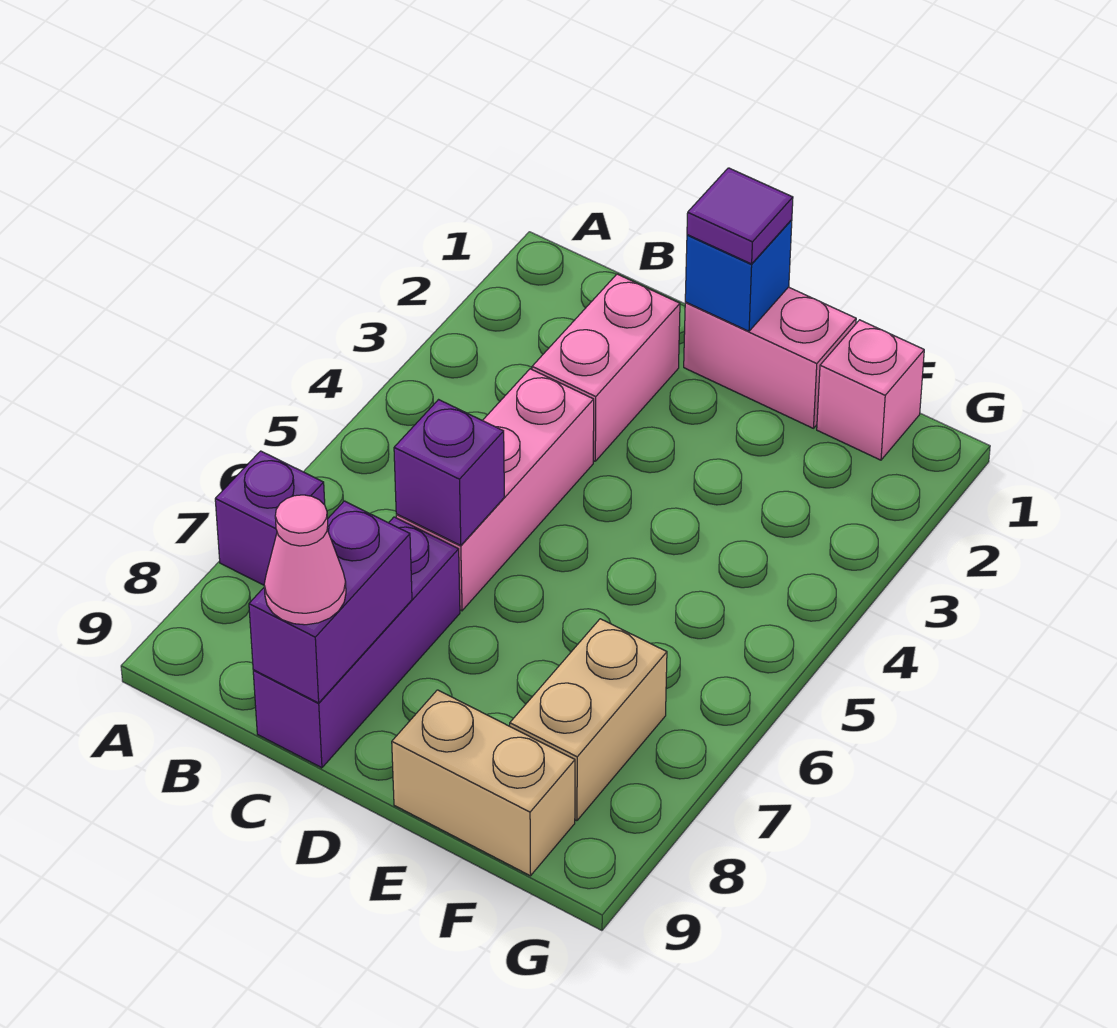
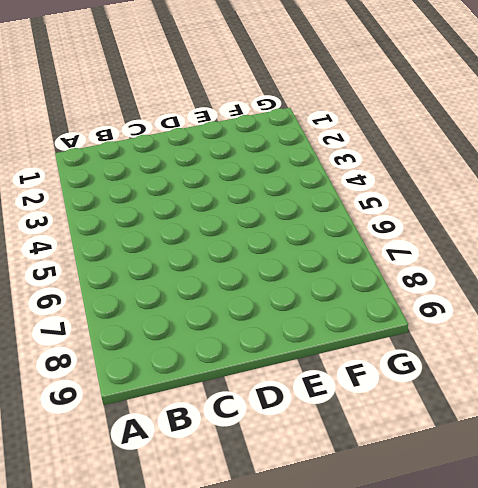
none -> purple brick A7 level 1
none -> pink brick C2:C3 level 1
none -> pink brick C4:C6 level 1

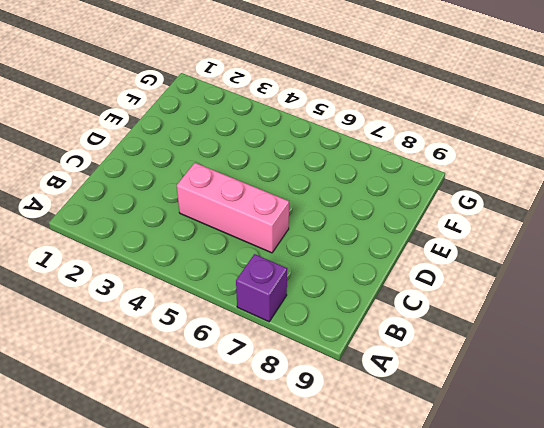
none -> pink brick C2:C3 level 1
none -> purple brick C7:C9 level 1
none -> pink brick D1:E1 level 1

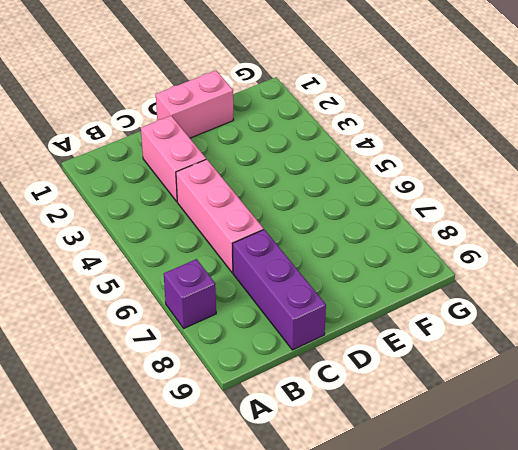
none -> tan brick E9:F9 level 1
none -> pink brick F1 level 1
none -> tan brick F7:F8 level 1

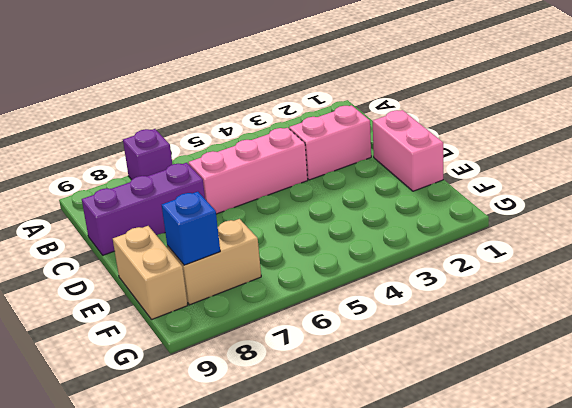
blue brick F8 level 2 -> blue brick D1 level 2
none -> pink brick F1 level 1
none -> purple brick C6 level 2
none -> purple brick C8:C9 level 2

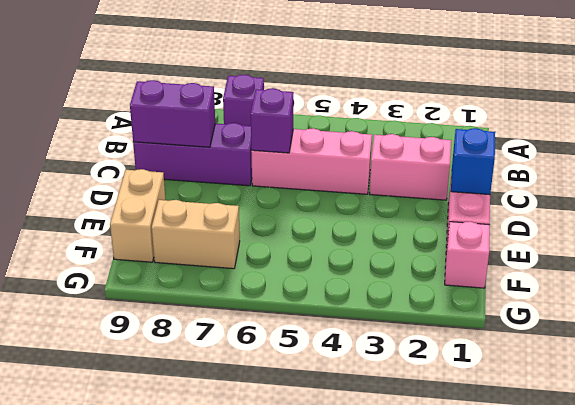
none -> pink cone C9 level 3
none -> purple tile D1 level 3

